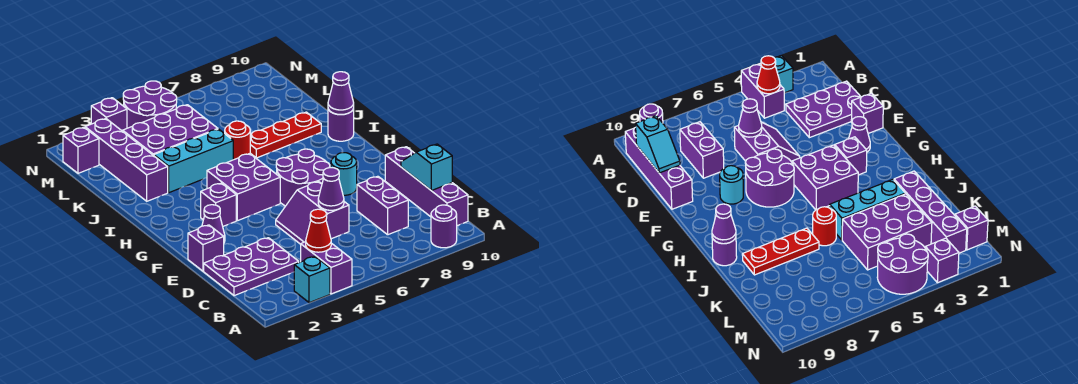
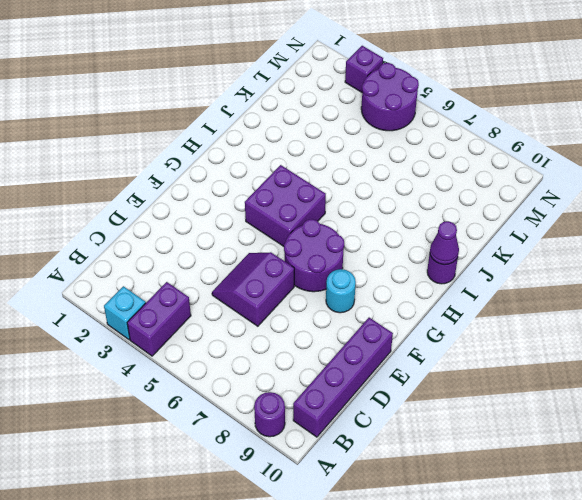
none -> purple plate C1:D3 level 1
none -> purple brick C8:D8 level 1
none -> purple brick E1 level 1

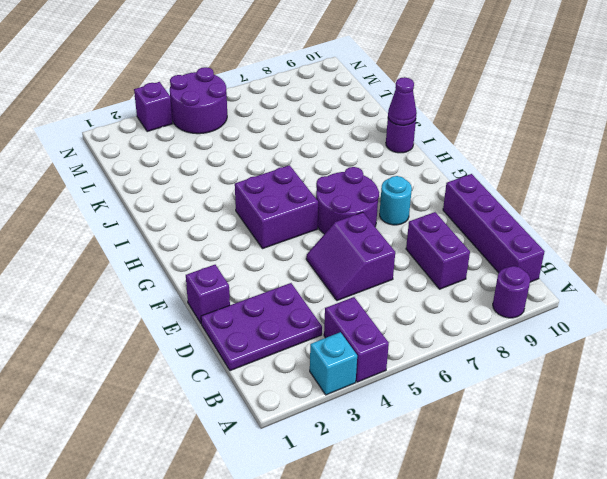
none -> purple cone F2 level 1
none -> purple brick G3 level 1
none -> purple brick J2:M2 level 1

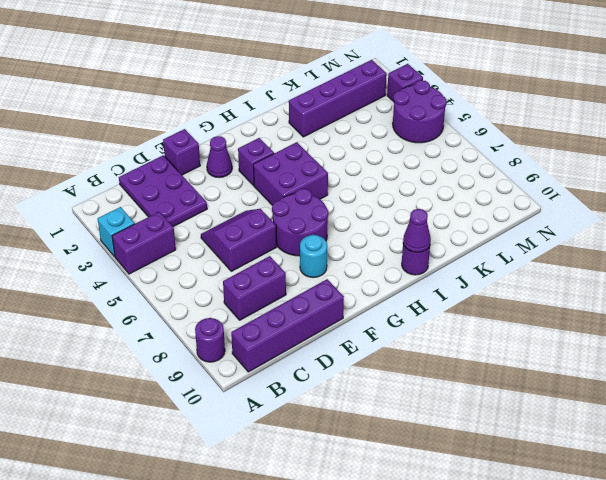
none -> cyan brick J3:J5 level 1
none -> red round brick J6 level 1
none -> red plate J7:J9 level 1

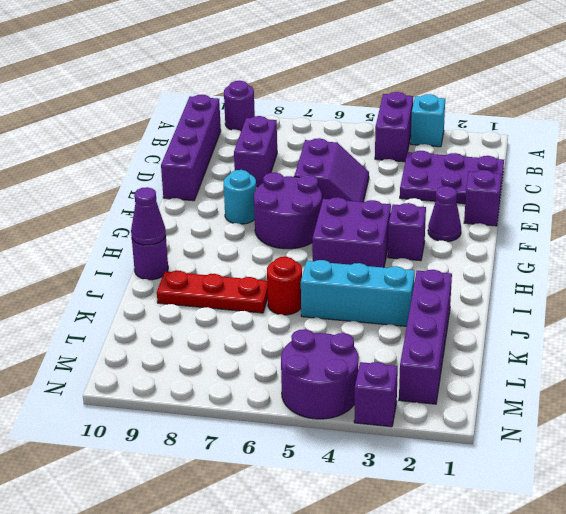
none -> purple brick K3:L5 level 1
none -> purple brick M1 level 1
none -> red cone B4 level 2

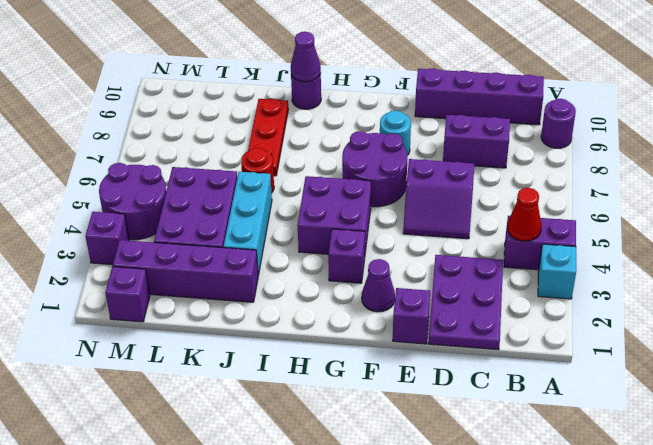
none -> cyan slope C10:D10 level 2 top C
none -> purple cone D6 level 2

